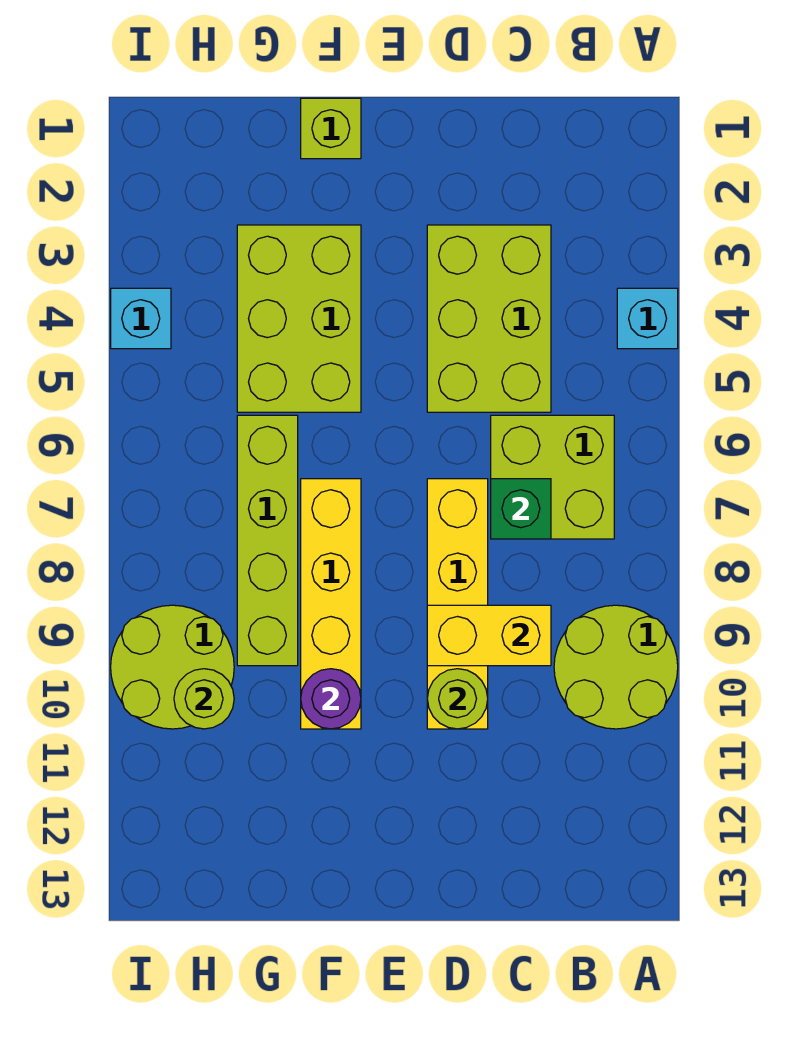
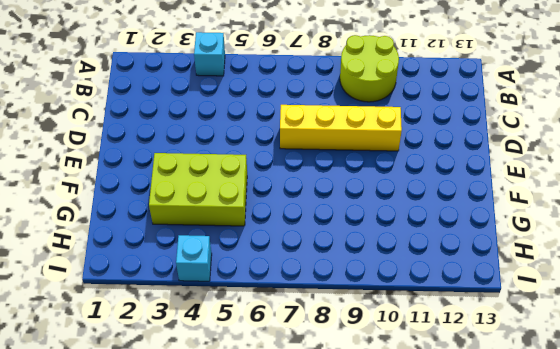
none -> lime brick B6:C7 level 1
none -> lime brick C3:D5 level 1
none -> lime brick F1 level 1

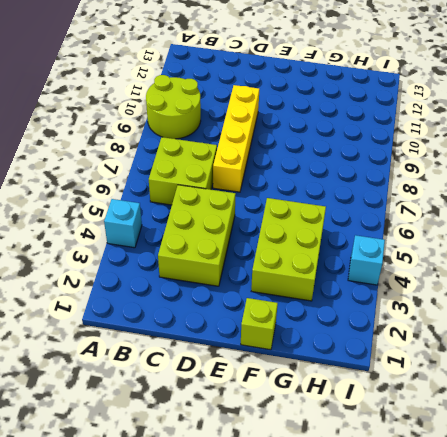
none -> yellow brick F7:F10 level 1
none -> lime brick G6:G9 level 1
none -> lime round brick H9:I10 level 1

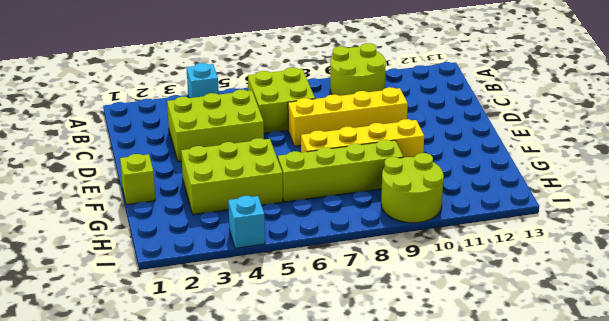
none -> green brick C7 level 2
none -> yellow brick C9:D9 level 2
none -> lime round brick D10 level 2

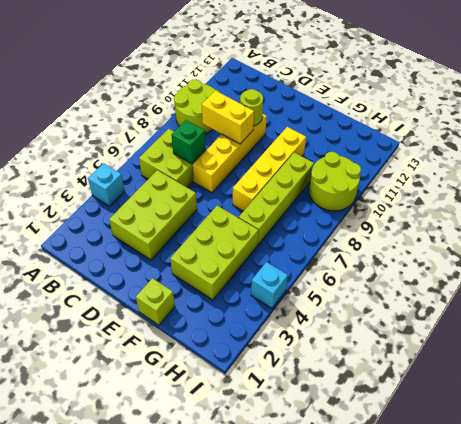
none -> purple round brick F10 level 2
none -> lime round brick H10 level 2

